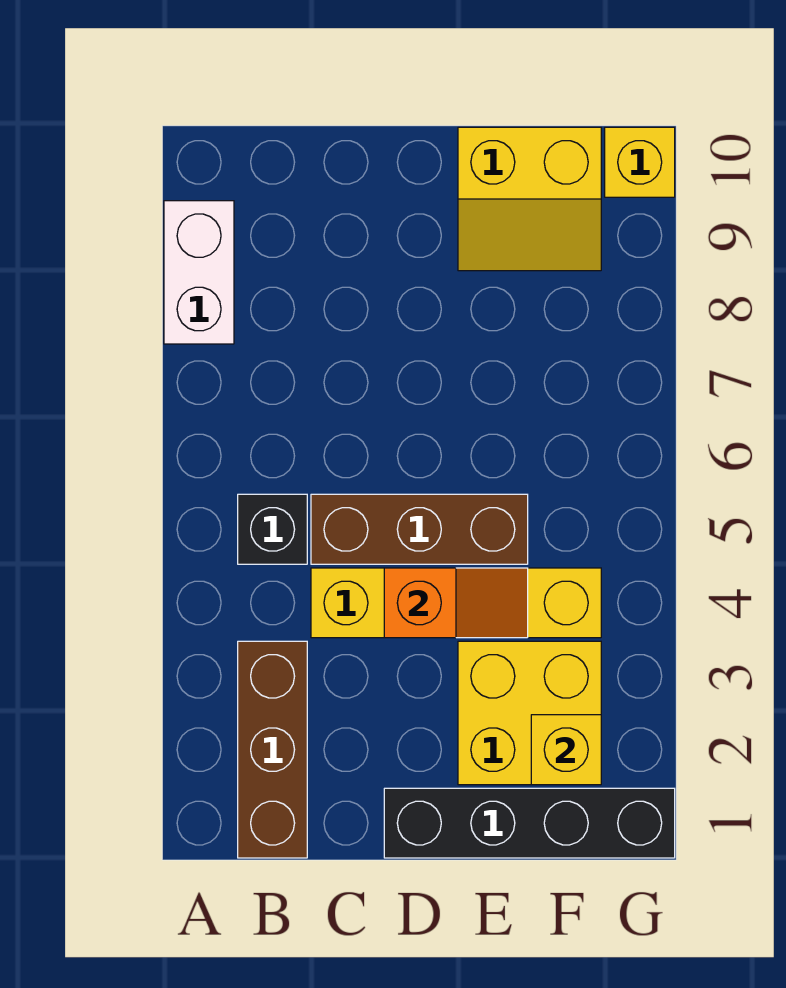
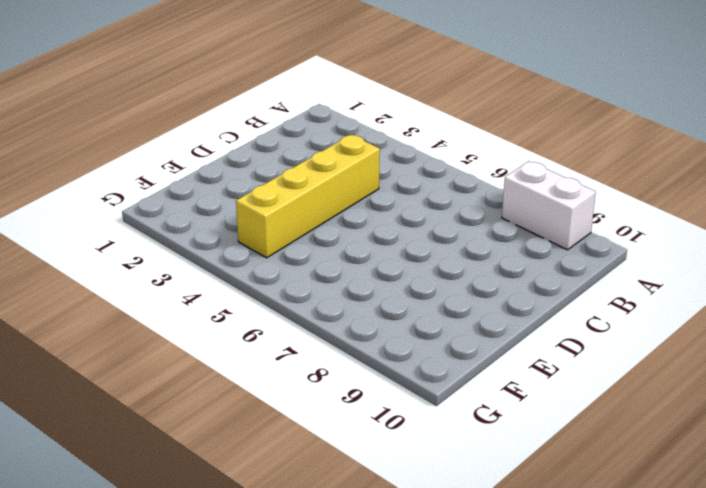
none -> brown brick B1:B3 level 1
none -> black brick B5 level 1

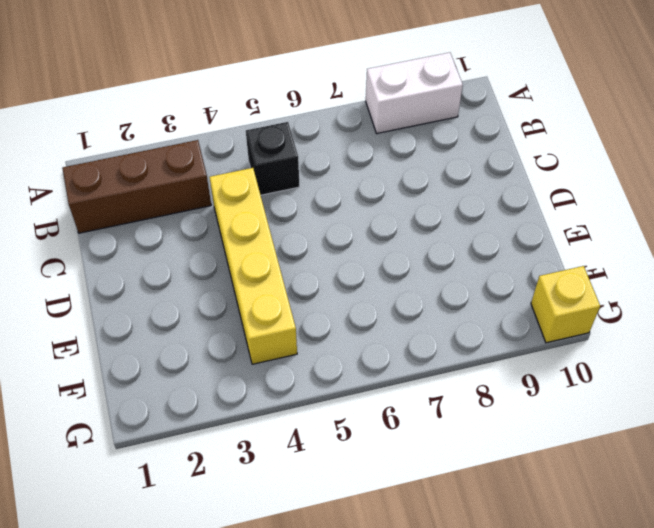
none -> brown brick C5:E5 level 1
none -> black brick D1:G1 level 1

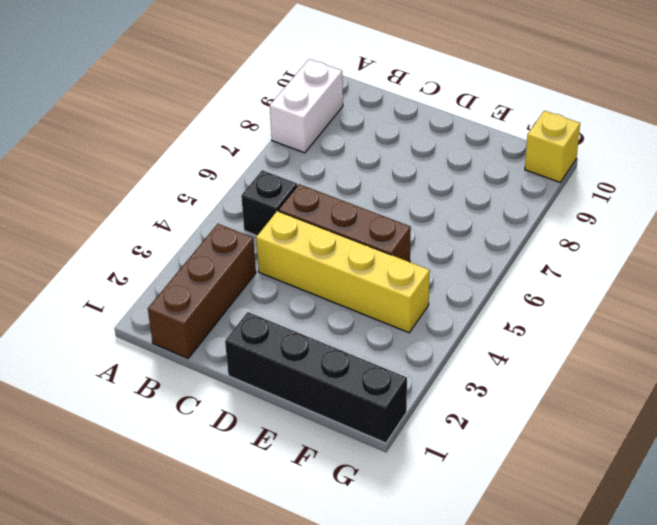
none -> yellow brick E2:F3 level 1
none -> yellow slope E9:F10 level 1 top 10

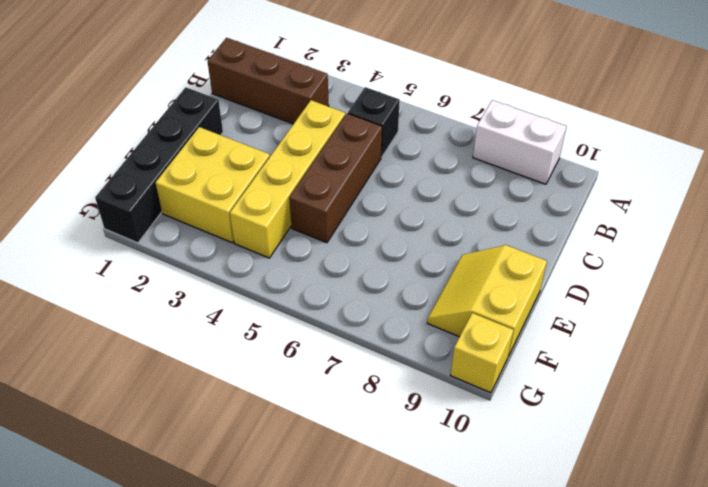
none -> orange slope D4:E4 level 2 top D
none -> yellow brick F2 level 2

